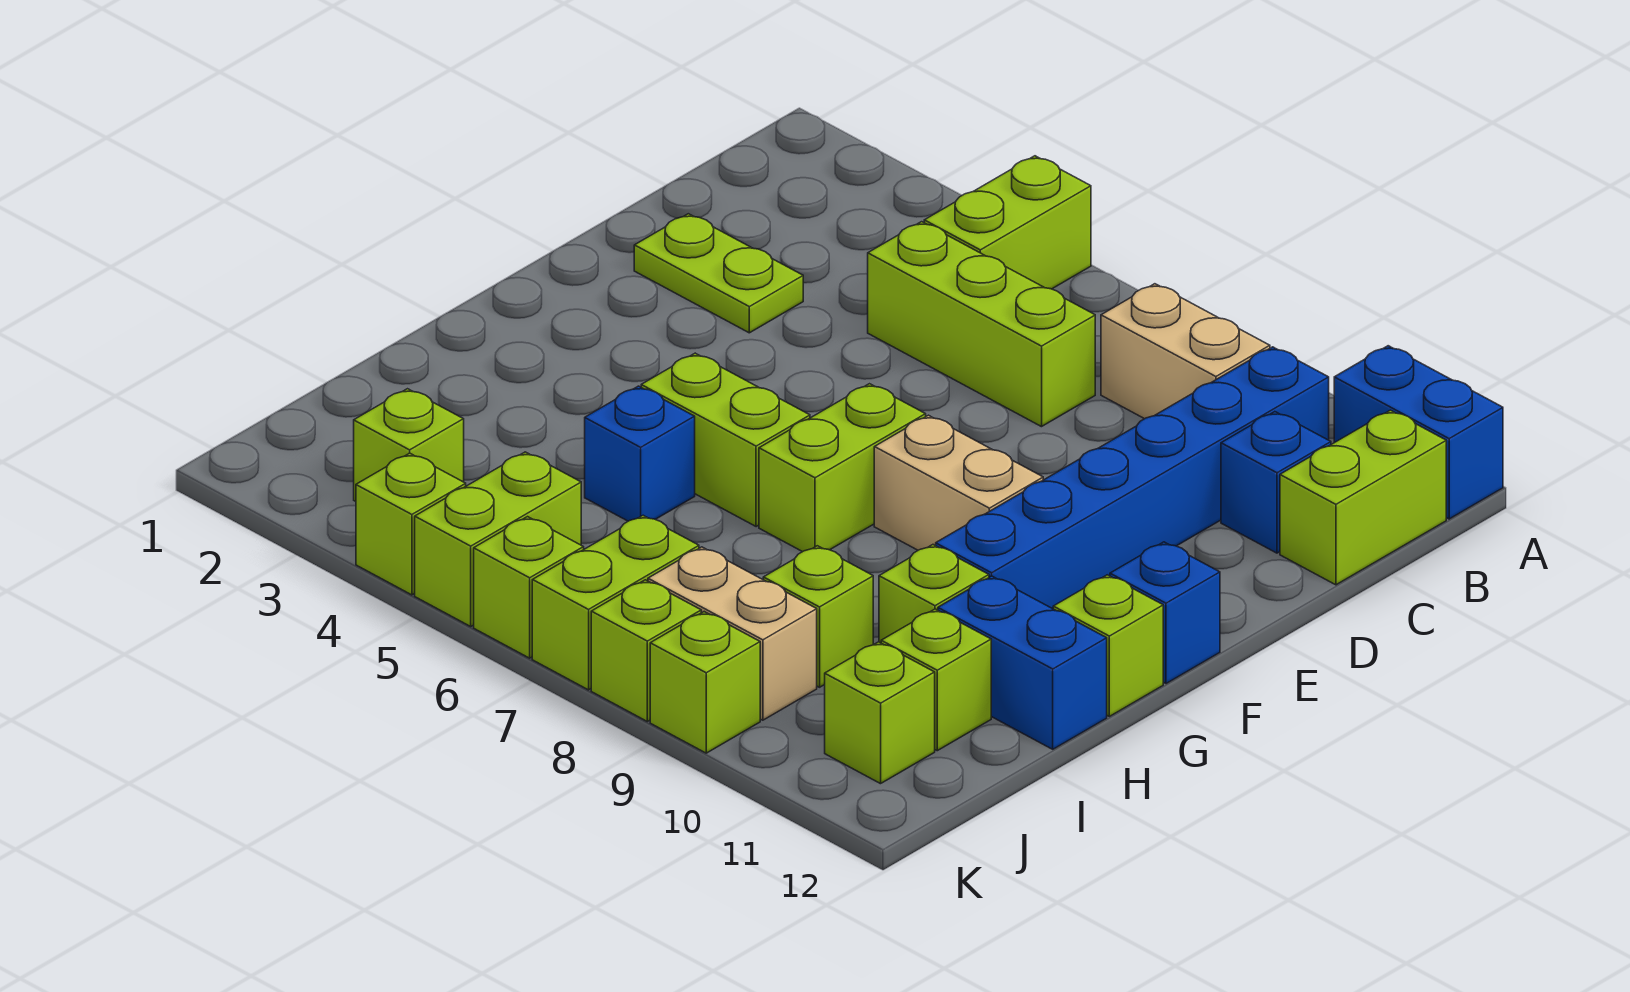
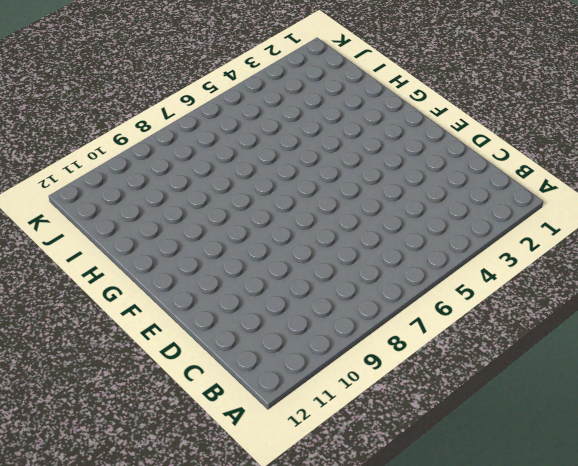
none -> lime brick A5:B5 level 1
none -> blue brick A11:A12 level 1
none -> tan brick B8:B9 level 1

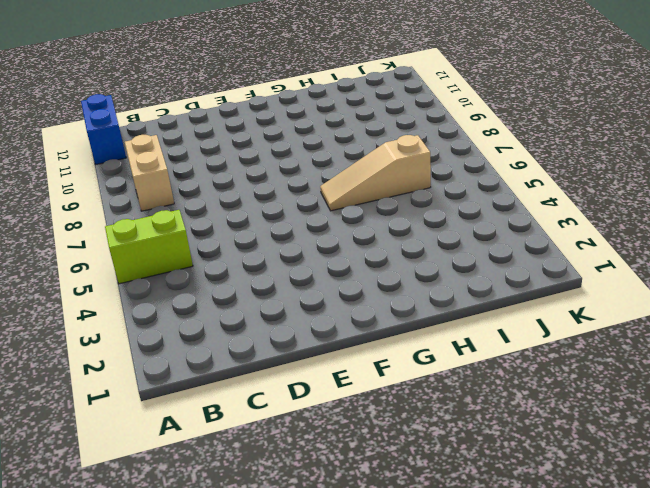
tan slope G6:I6 level 1 top I -> lime brick G5:G6 level 1
none -> blue brick B10:G10 level 1
none -> lime brick B12:C12 level 1
none -> lime brick C5:C7 level 1

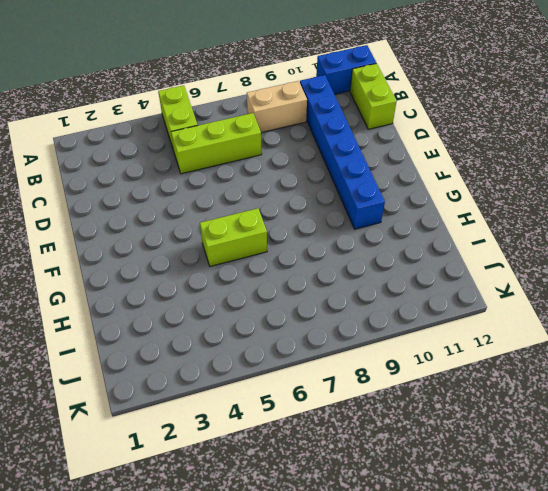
none -> blue brick C11 level 1
none -> lime plate D2:D3 level 1
none -> lime brick F7:G7 level 1

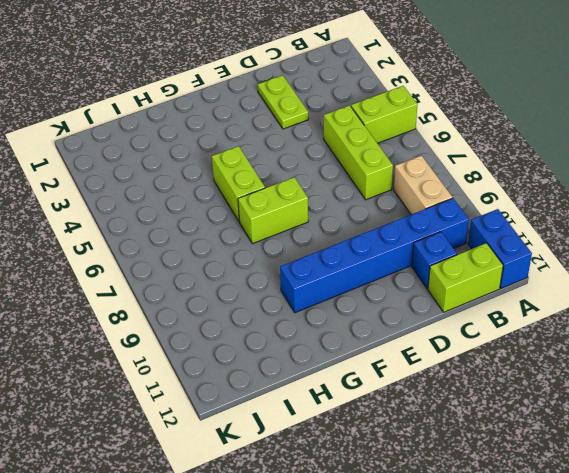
none -> tan brick F8:F9 level 1
none -> blue brick F12 level 1
none -> lime brick G12 level 1

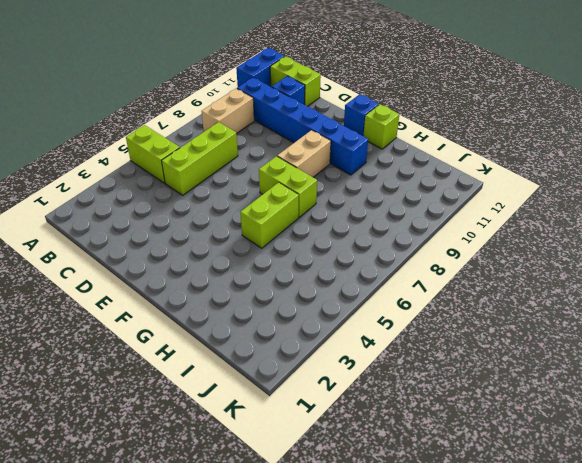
none -> lime plate D2:D3 level 1
none -> blue brick H5 level 1
none -> lime brick H10 level 1

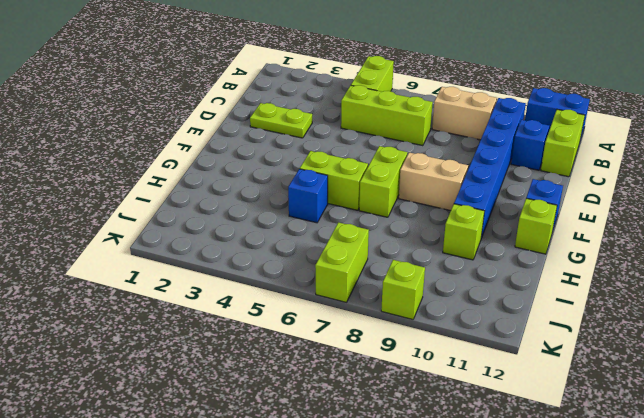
none -> blue brick H11:H12 level 1
none -> lime brick I9 level 1
none -> lime brick I11 level 1

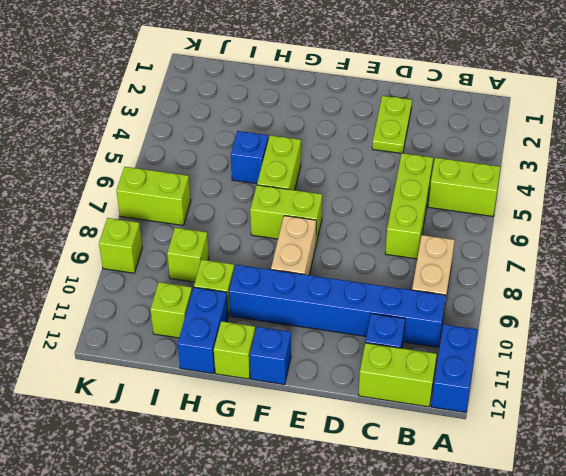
none -> lime brick J3 level 1
none -> lime brick J5:K5 level 1
none -> tan brick J8:J9 level 1

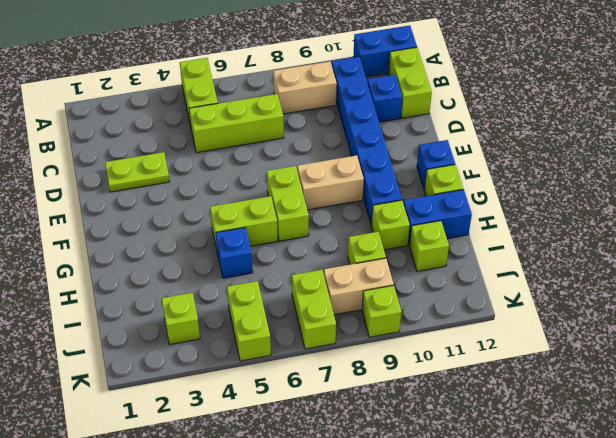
none -> lime brick J11 level 1
none -> lime brick K4 level 1
none -> lime brick K6 level 1

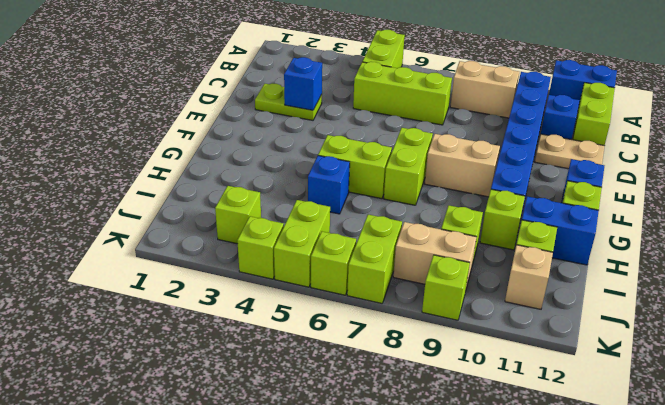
blue brick D3 level 2 -> none
tan plate D11:D12 level 1 -> none
tan brick J11 level 1 -> lime brick J11 level 1
none -> lime brick K8 level 1

